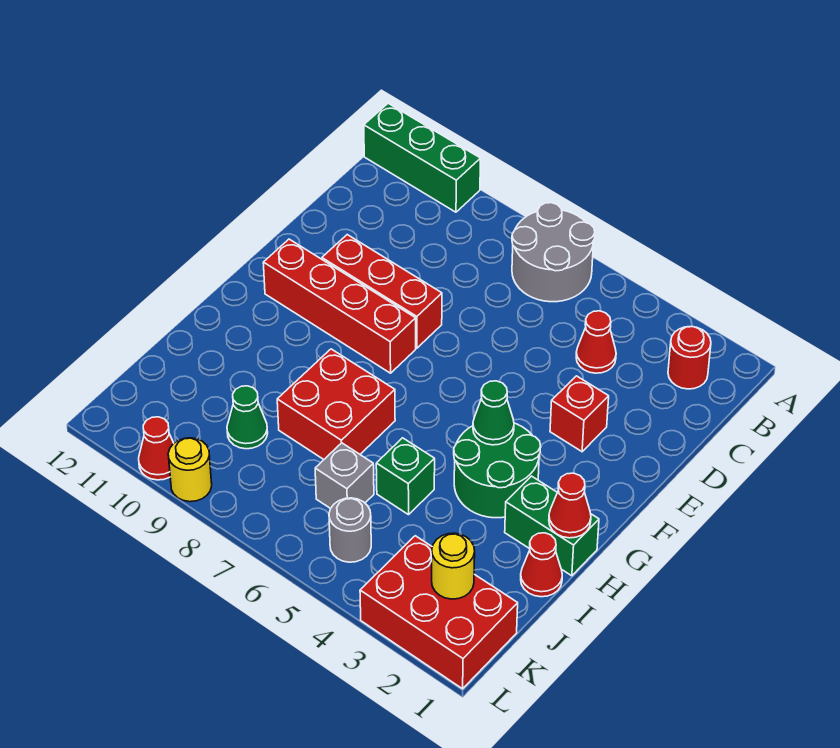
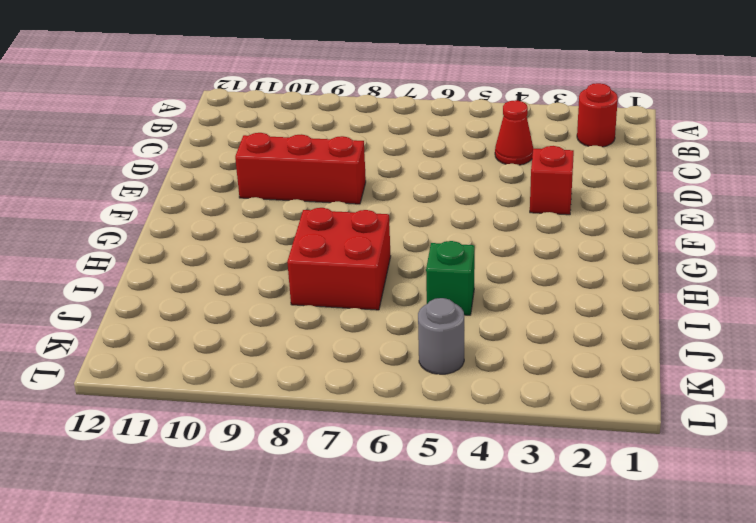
none -> grey round brick A6:B7 level 1
none -> green brick A10:A12 level 1
none -> red brick F8:F11 level 1

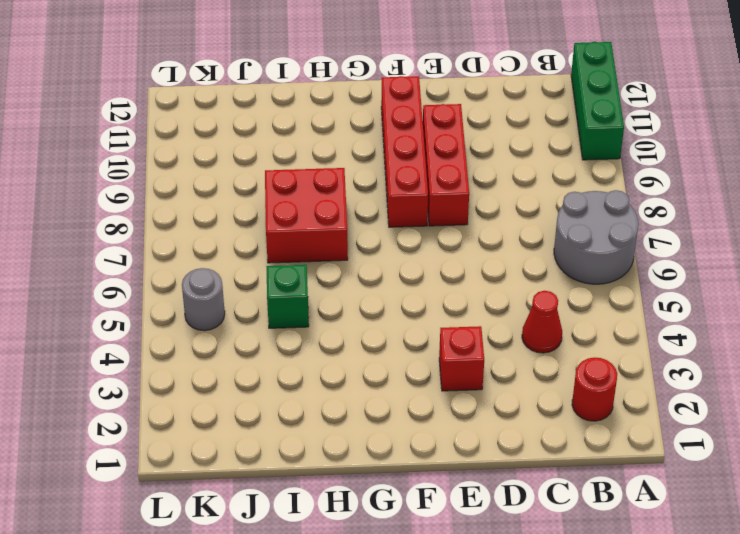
none -> green round brick G3:H4 level 1
none -> green brick H1:H2 level 1
none -> red cone I1 level 1

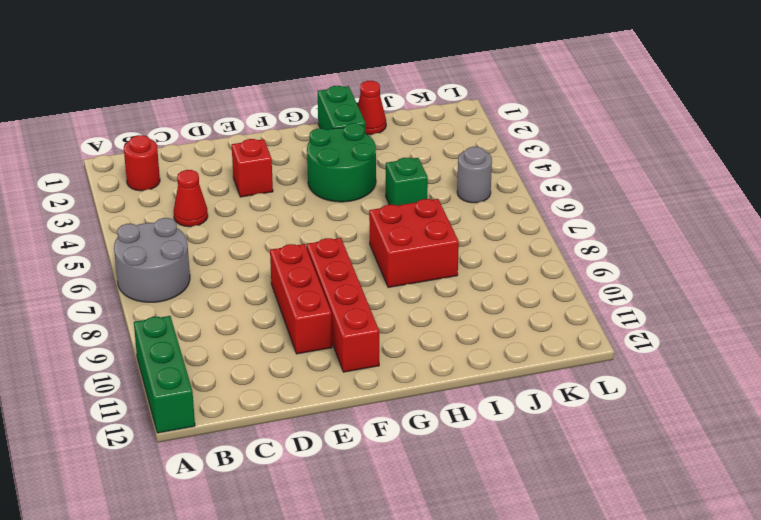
none -> grey brick J6 level 1
none -> green cone J9 level 1
none -> red brick K1:L3 level 1

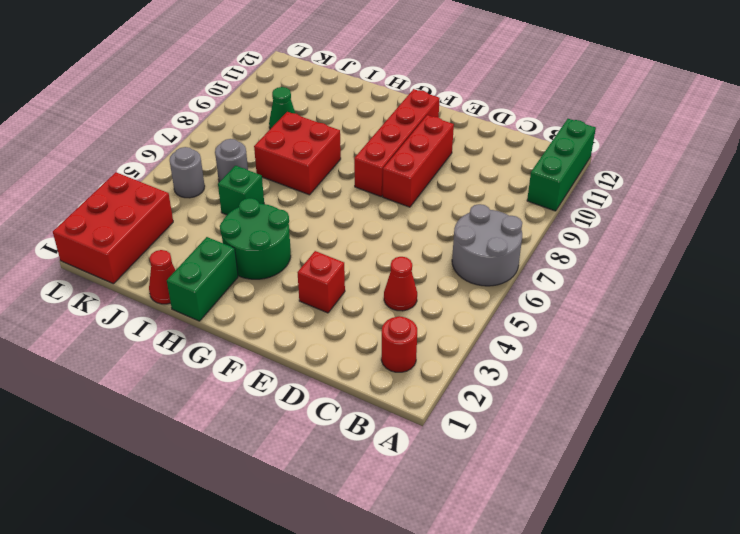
grey round brick J6 level 1 -> grey brick J6 level 1
none -> yellow round brick L9 level 1
none -> red cone L10 level 1
none -> green cone G4 level 2

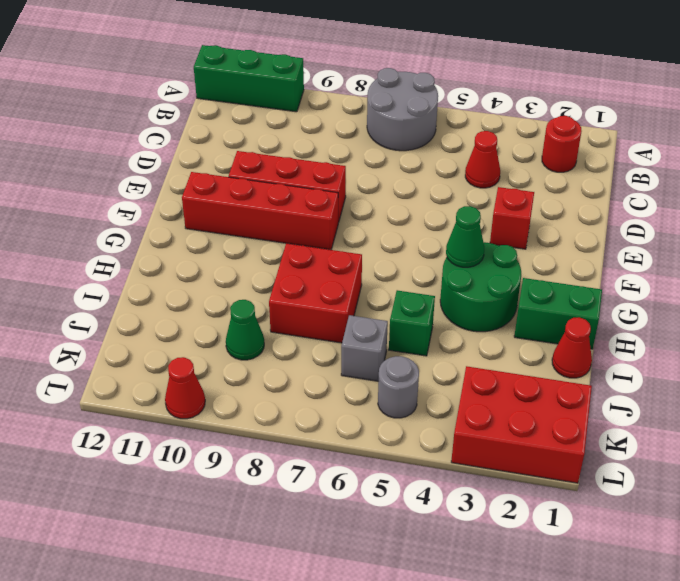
none -> yellow round brick L9 level 1
none -> red cone H1 level 2
none -> yellow round brick K2 level 2

